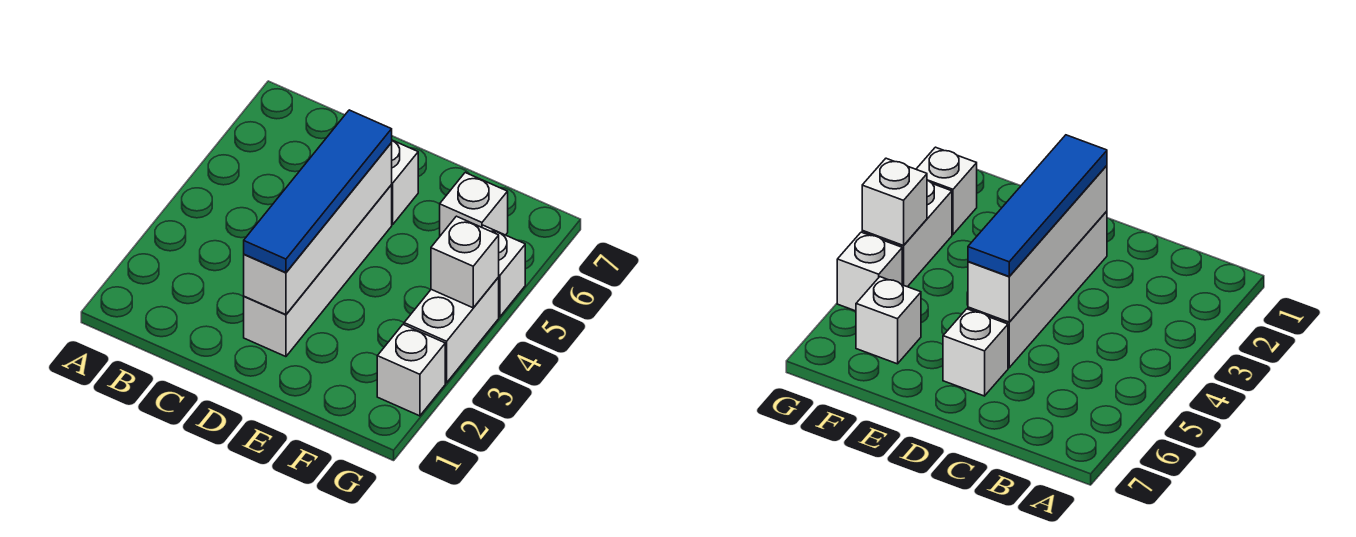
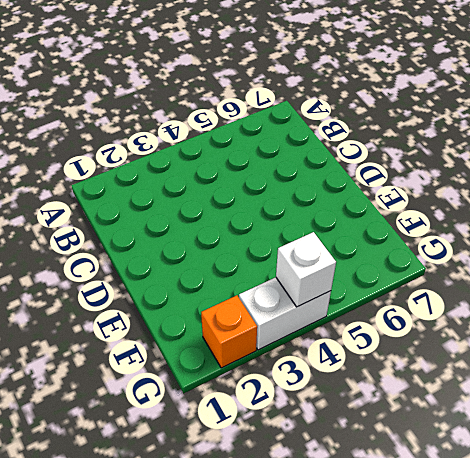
orange brick G2 level 1 -> white brick G2 level 1
none -> white brick D2:D5 level 1
none -> white brick D6 level 1

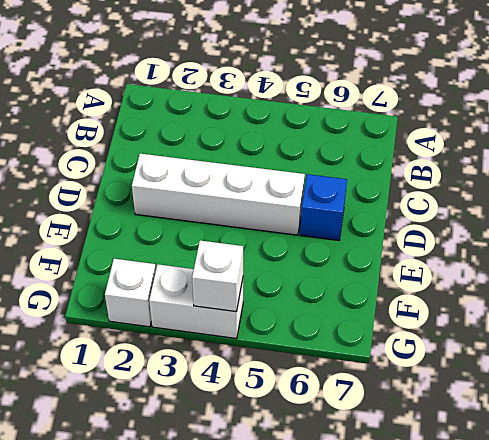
blue brick D6 level 1 -> white brick D6 level 1
none -> white brick F6 level 1
none -> white brick G5 level 1

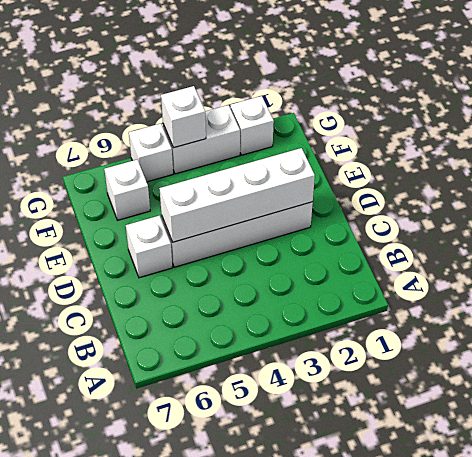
none -> blue tile D2:D5 level 3

